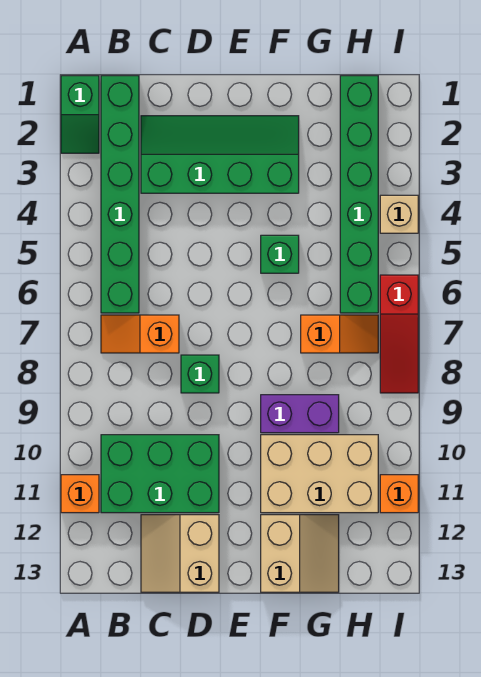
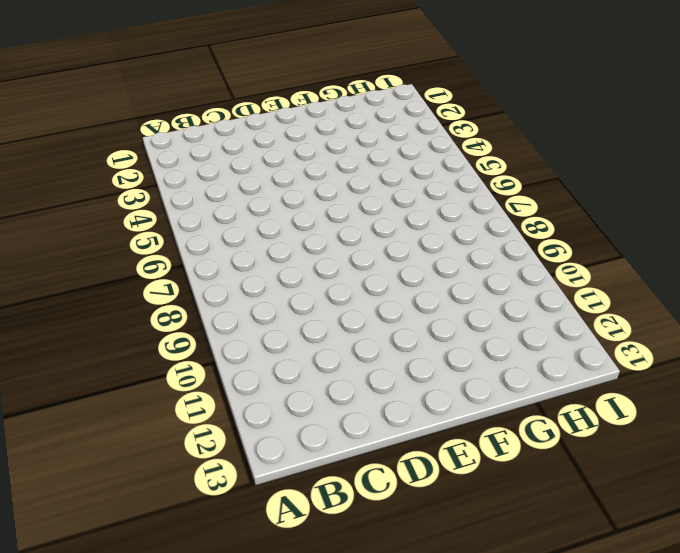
none -> green slope A1:A2 level 1 top 1
none -> orange brick A11 level 1
none -> green brick B1:B6 level 1

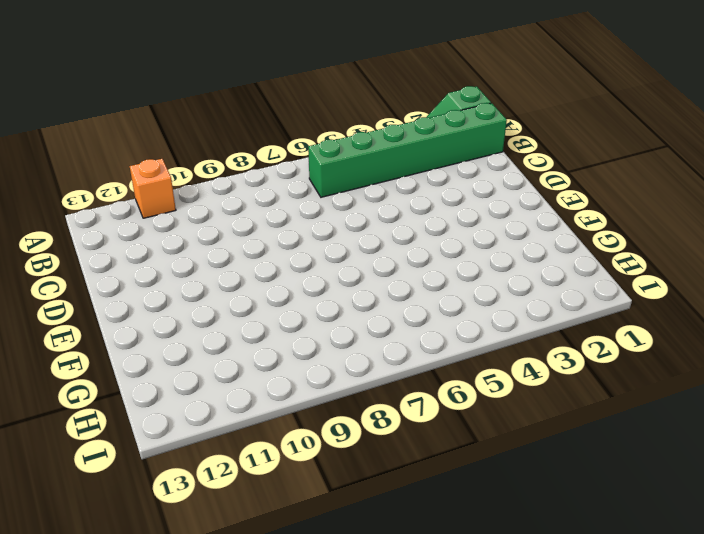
none -> orange slope B7:C7 level 1 top C
none -> green brick B10:D11 level 1
none -> green slope C2:F3 level 1 top 3

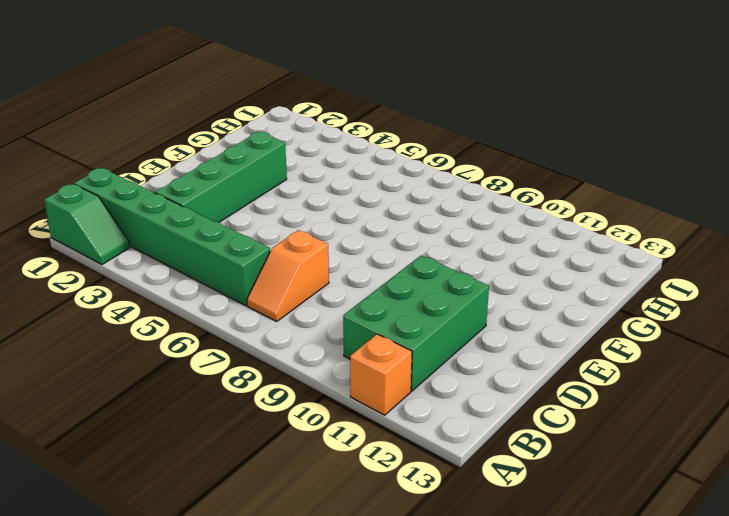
none -> tan slope C12:D13 level 1 top D
none -> green brick D8 level 1
none -> green brick F5 level 1

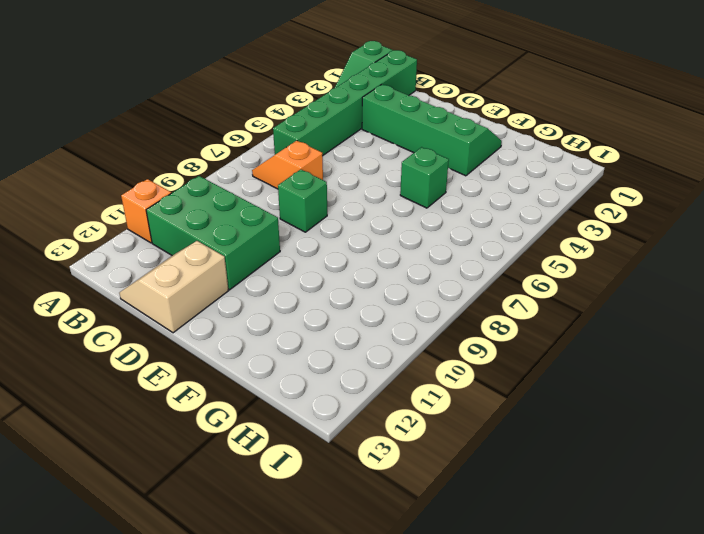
none -> purple brick F9:G9 level 1
none -> tan brick F10:H11 level 1
none -> tan slope F12:G13 level 1 top F

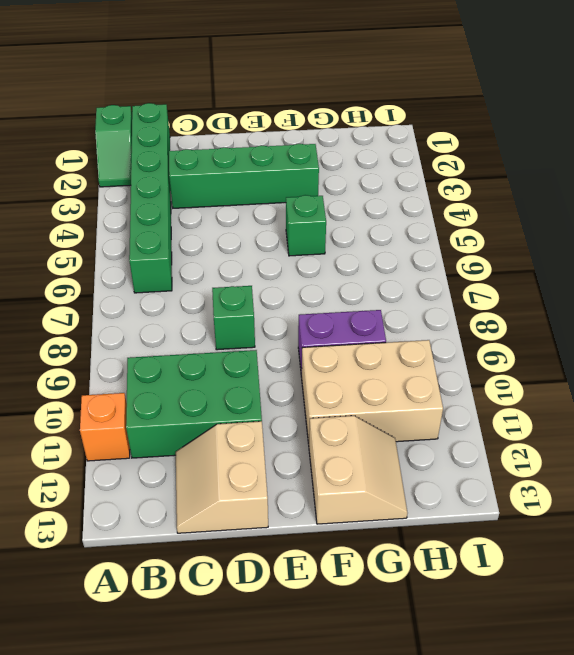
none -> orange slope B7:C7 level 1 top C
none -> orange slope G7:H7 level 1 top G
none -> green brick H1:H6 level 1

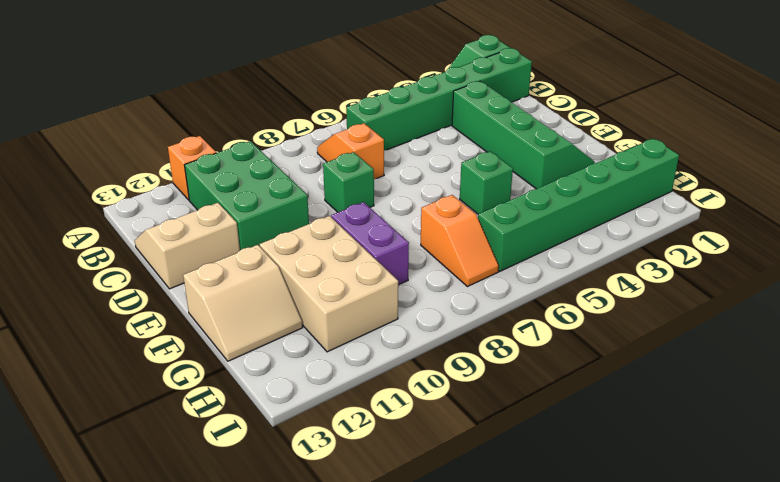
none -> tan brick I4 level 1
none -> red slope I6:I8 level 1 top 6
none -> orange brick I11 level 1

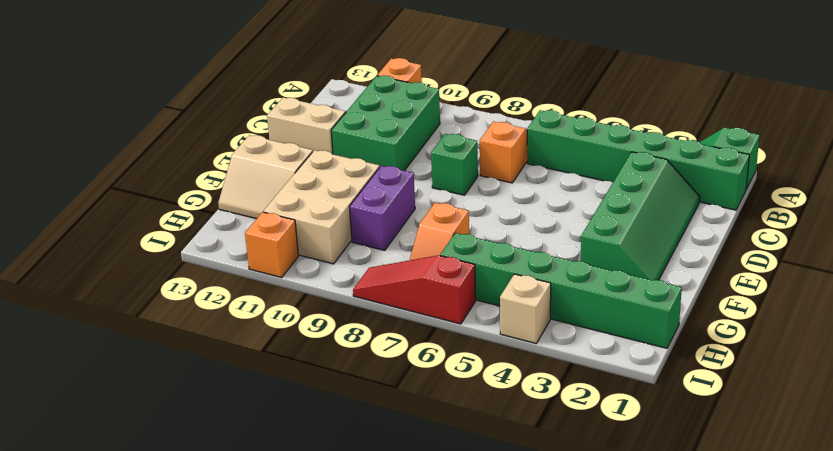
none -> green brick F5 level 1

